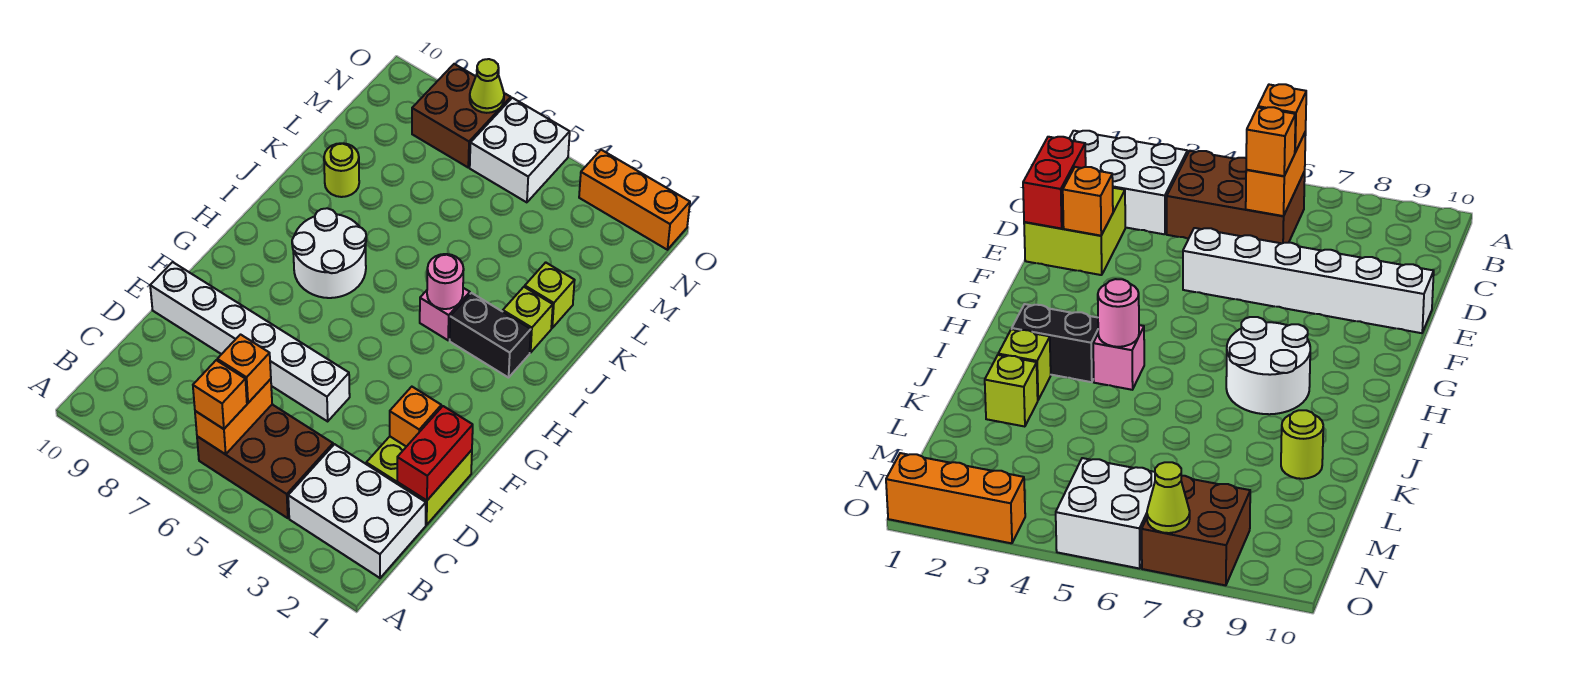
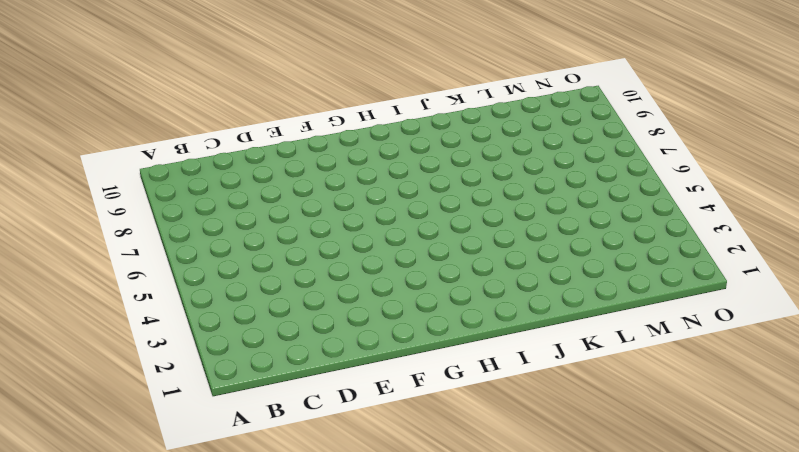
none -> white brick B1:C3 level 1
none -> brown brick B4:C6 level 1
none -> lime brick D1:E2 level 1

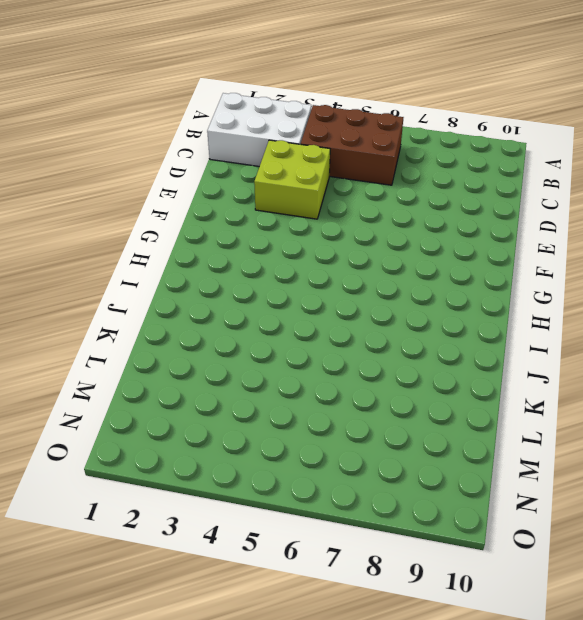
lime brick D3:E4 level 1 -> lime brick D1:E2 level 1
none -> white brick E5:E10 level 1
none -> white round brick H7:I8 level 1
none -> black brick I2:I3 level 1

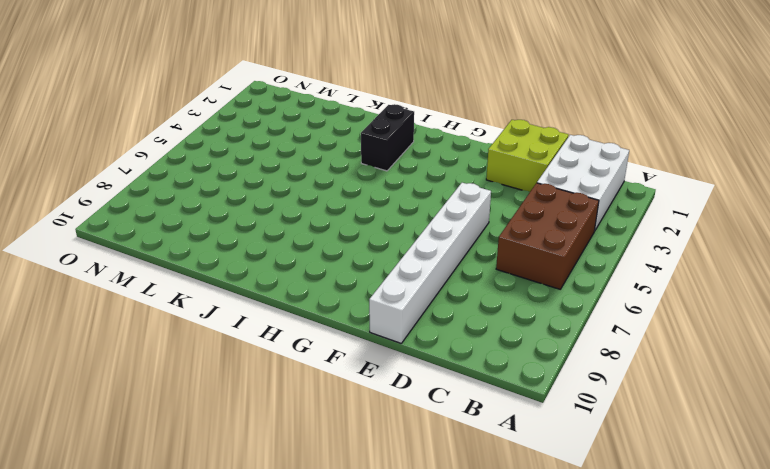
none -> white round brick H7:I8 level 1
none -> pink brick I4 level 1
none -> lime brick J2 level 1

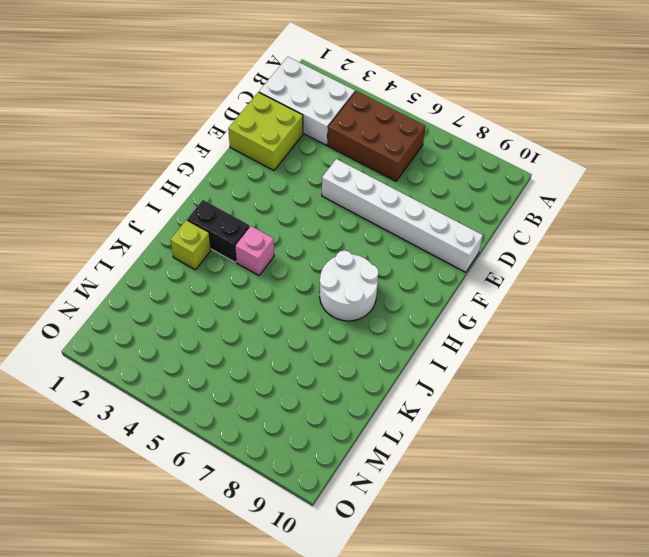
none -> lime brick K2 level 1
none -> lime round brick K9 level 1
none -> white brick N5:O6 level 1

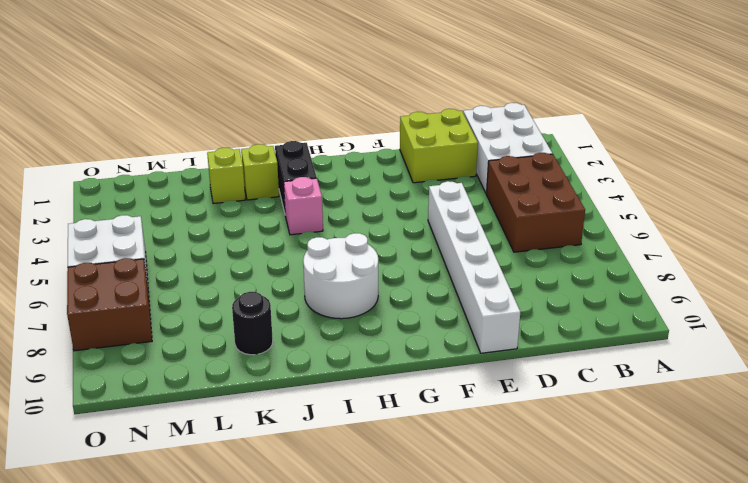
black round brick K9 level 1 -> lime round brick K9 level 1
none -> orange brick O1:O3 level 1
none -> orange brick B6:C6 level 2
none -> red brick D1:E1 level 2

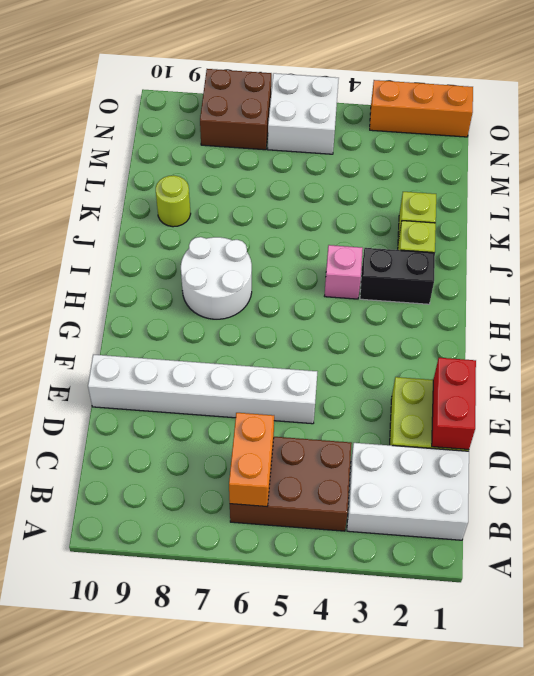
none -> orange brick E2 level 2
none -> pink round brick I4 level 2
none -> lime cone O7 level 2

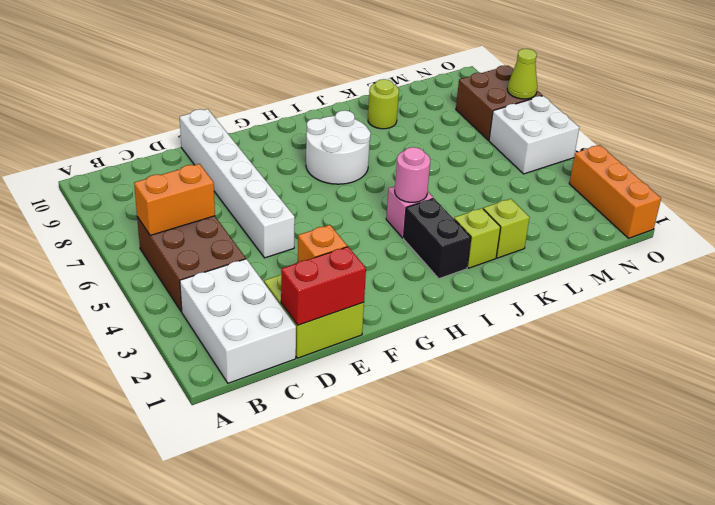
none -> orange brick B6 level 3
none -> orange brick C6 level 3

